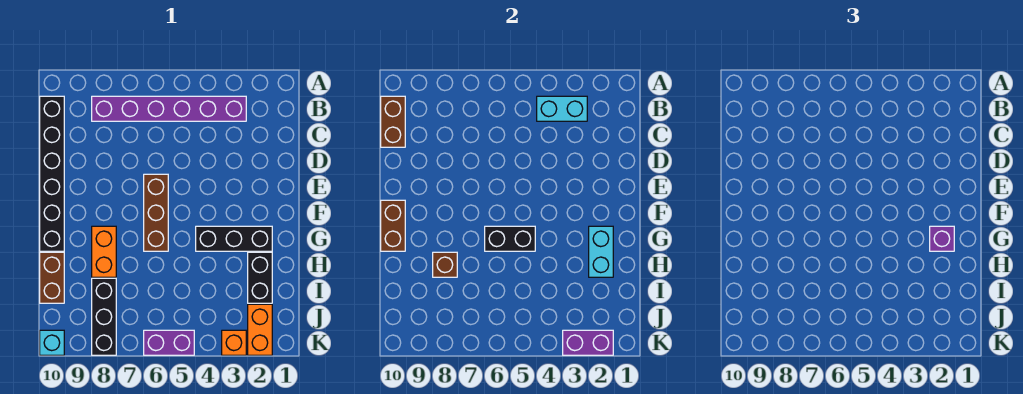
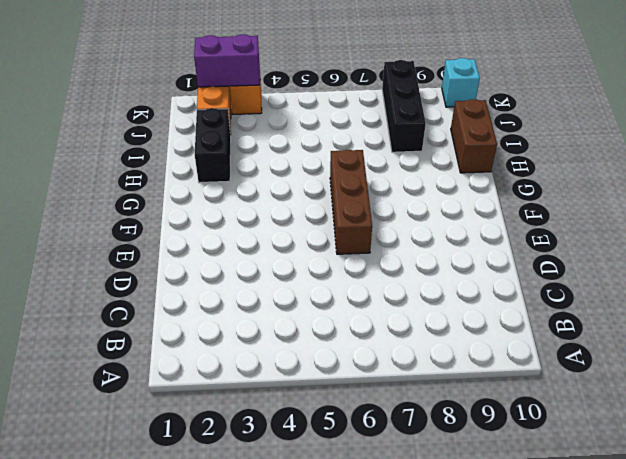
none -> purple brick B3:B8 level 1
none -> black brick B10:G10 level 1
none -> black brick G2:G4 level 1

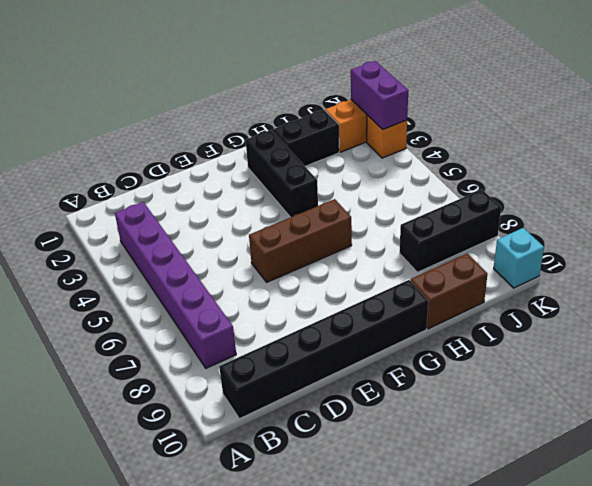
none -> orange brick G8:H8 level 1
none -> purple brick K5:K6 level 1
none -> cyan brick B3:B4 level 2

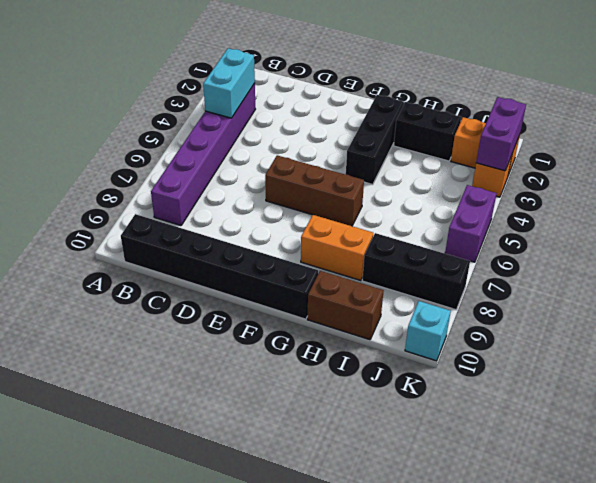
none -> brown brick B10:C10 level 2
none -> brown brick F10:G10 level 2
none -> cyan brick G2:H2 level 2

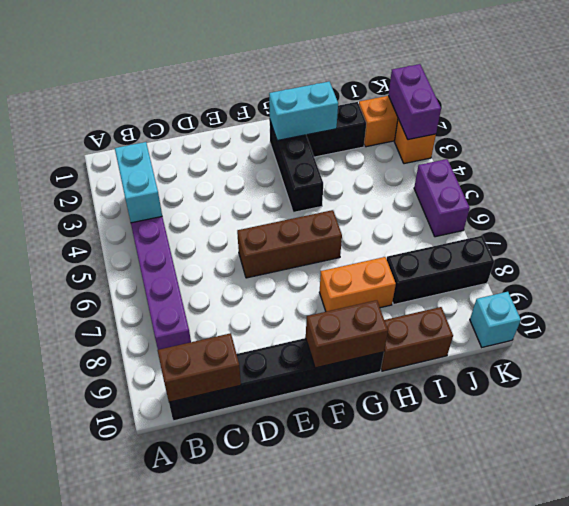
none -> black brick G5:G6 level 2
none -> brown brick H8 level 2
none -> purple brick G2 level 3

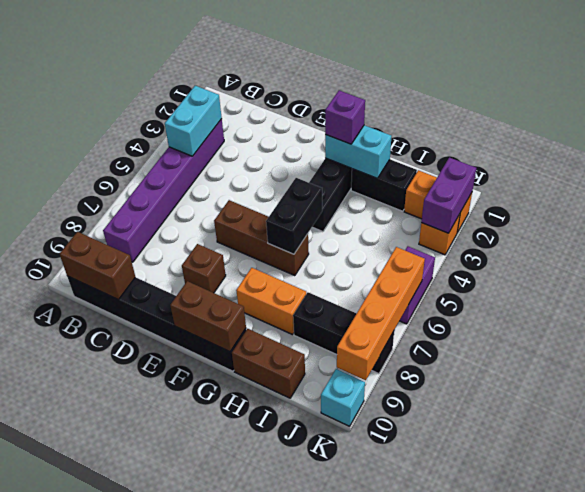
brown brick E8 level 1 -> brown brick H8 level 2
orange brick K6:K9 level 2 -> none

